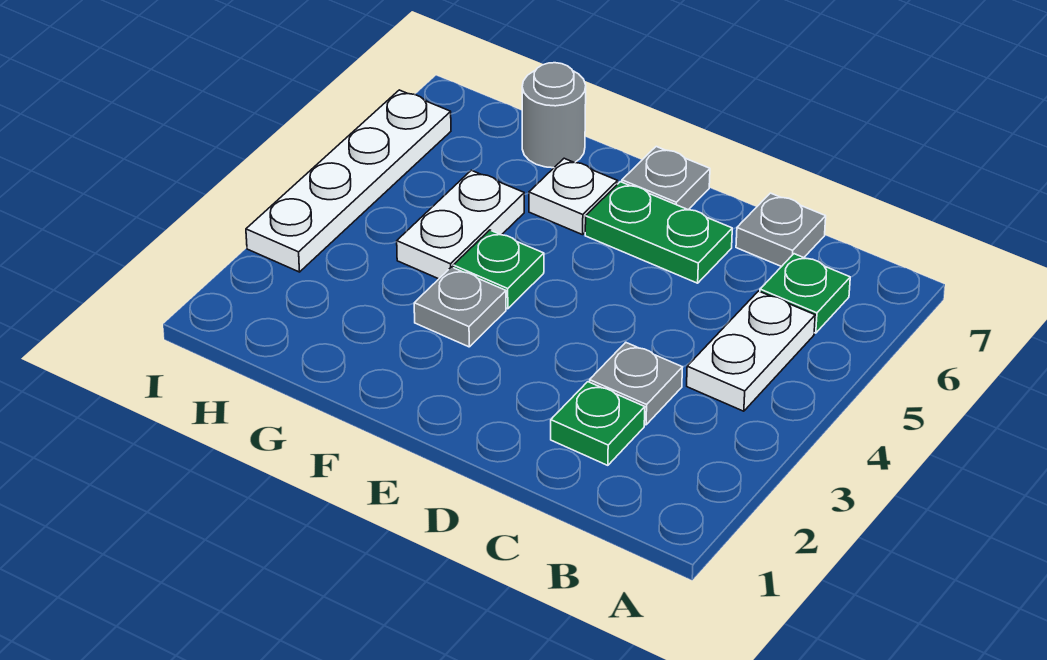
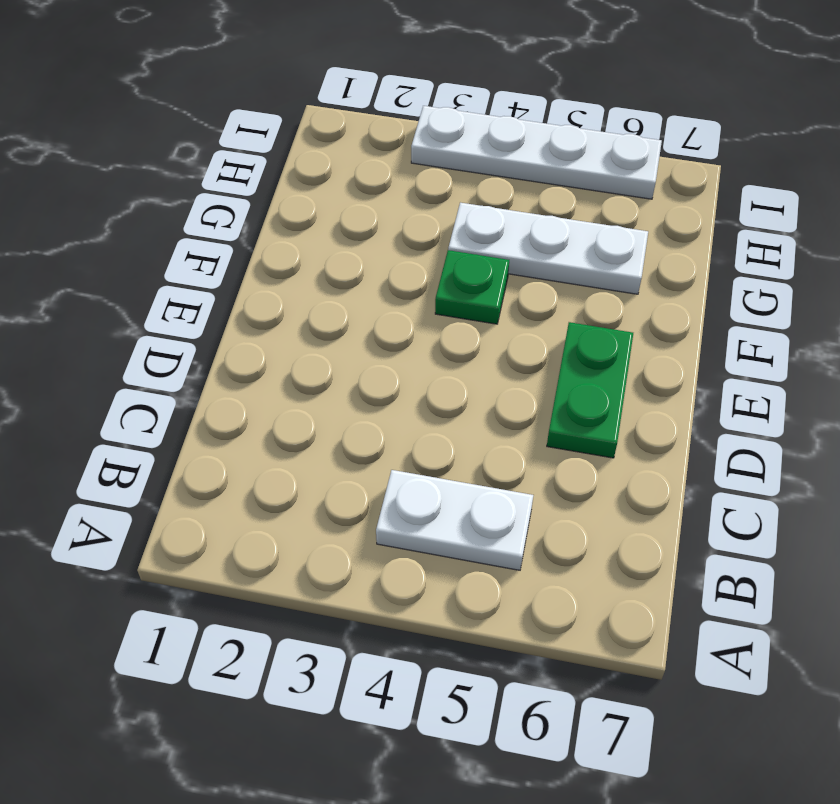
white plate G4:G6 level 1 -> white plate G4:G5 level 1
none -> green plate B6 level 1
none -> green plate C2 level 1
none -> grey plate C3 level 1

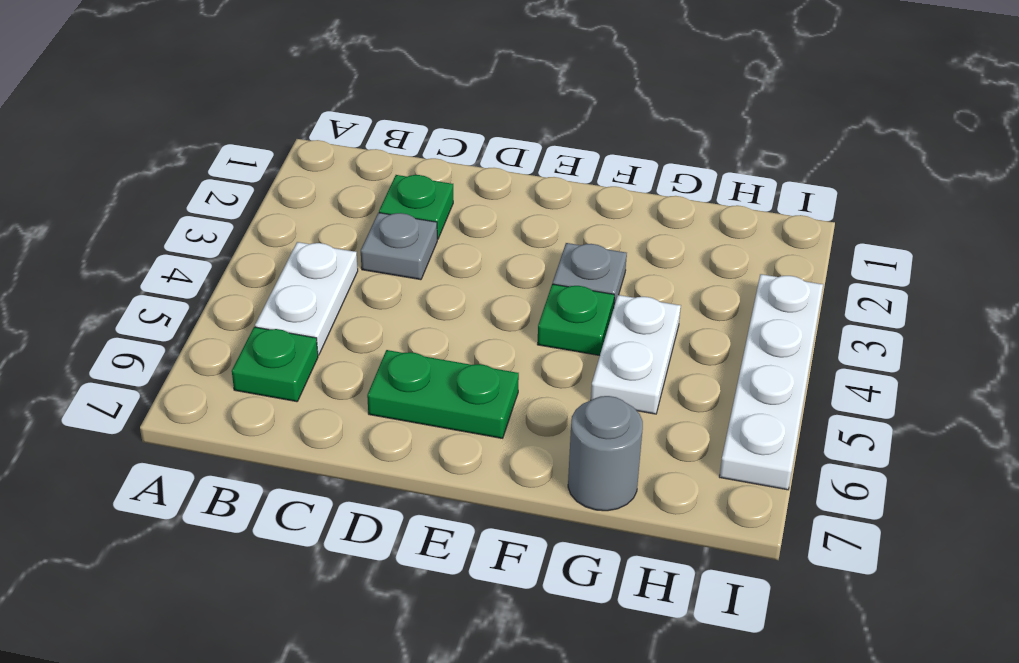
none -> grey plate C7 level 1
none -> grey plate E7 level 1
none -> white plate F6 level 1

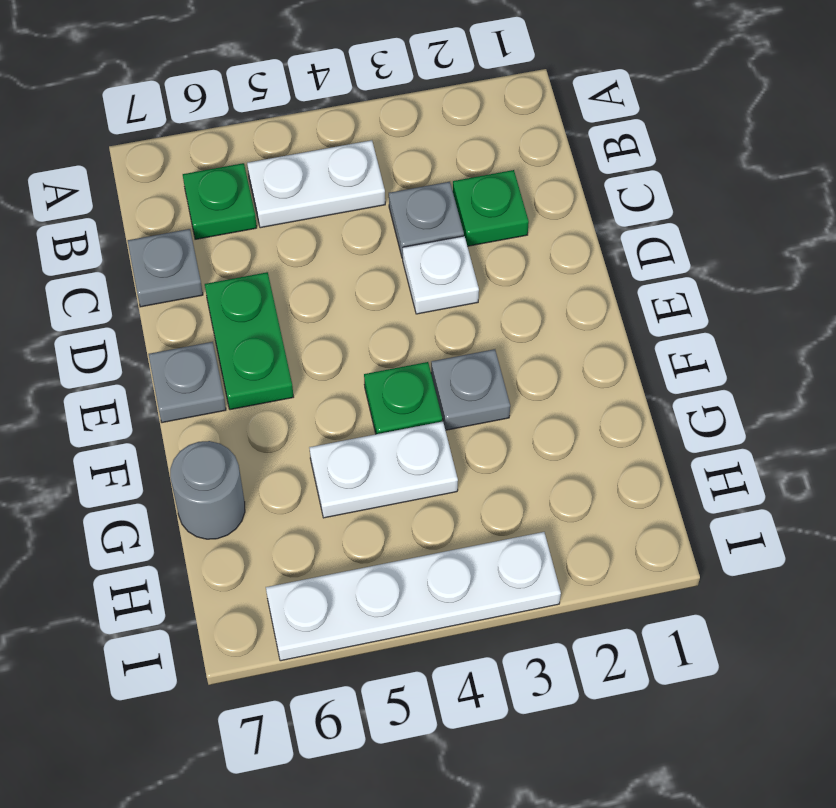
white plate D3 level 1 -> white plate F6 level 1

